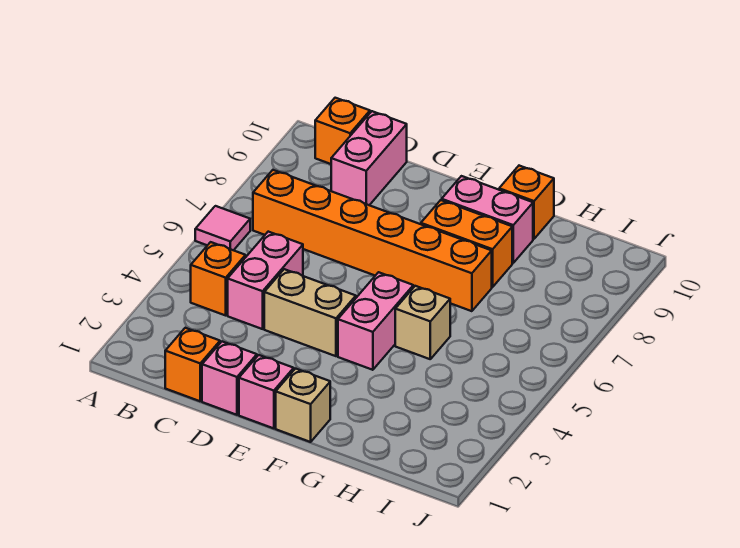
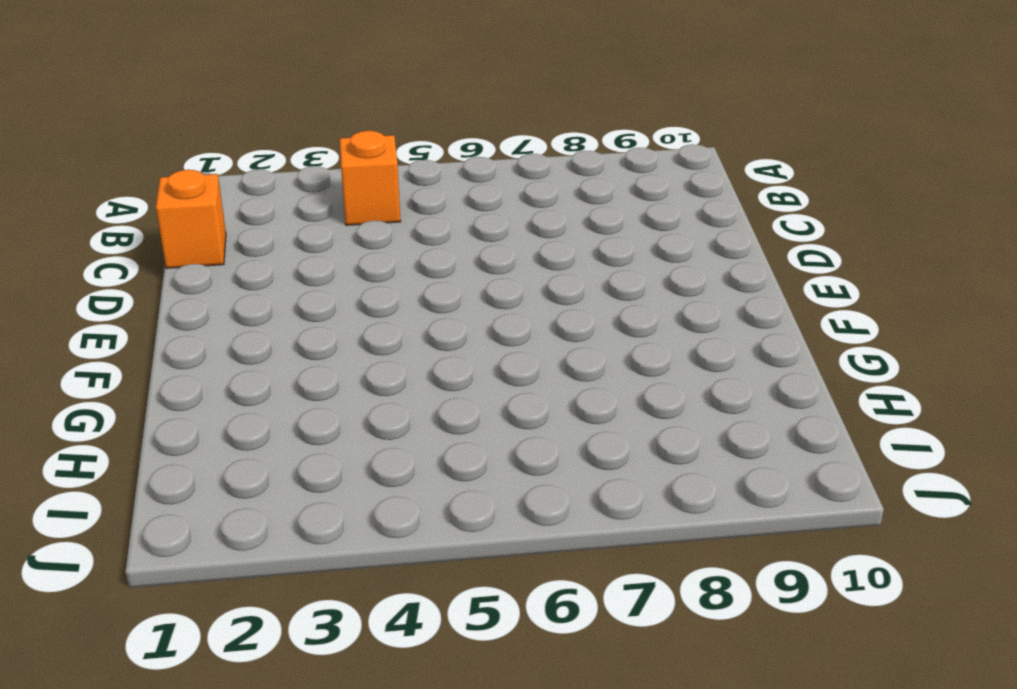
none -> pink tile A6 level 1
none -> orange brick B7:G7 level 1
none -> orange brick B10 level 1

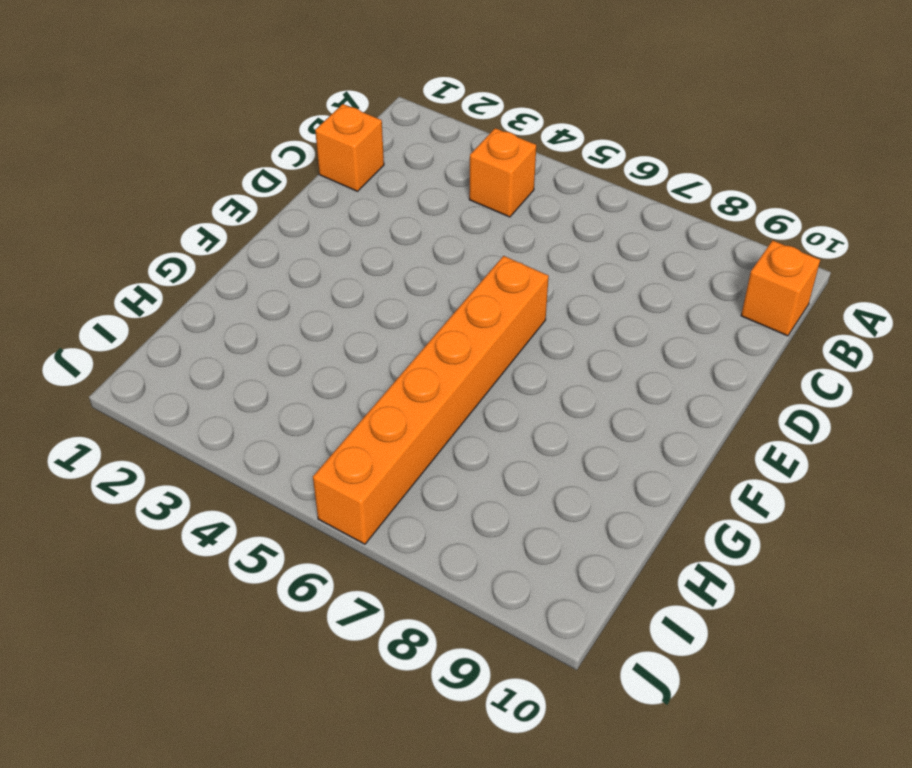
orange brick E6:J6 level 1 -> orange brick B7:G7 level 1
none -> pink tile A6 level 1
none -> pink brick C4:C5 level 1
none -> pink brick C9:C10 level 1

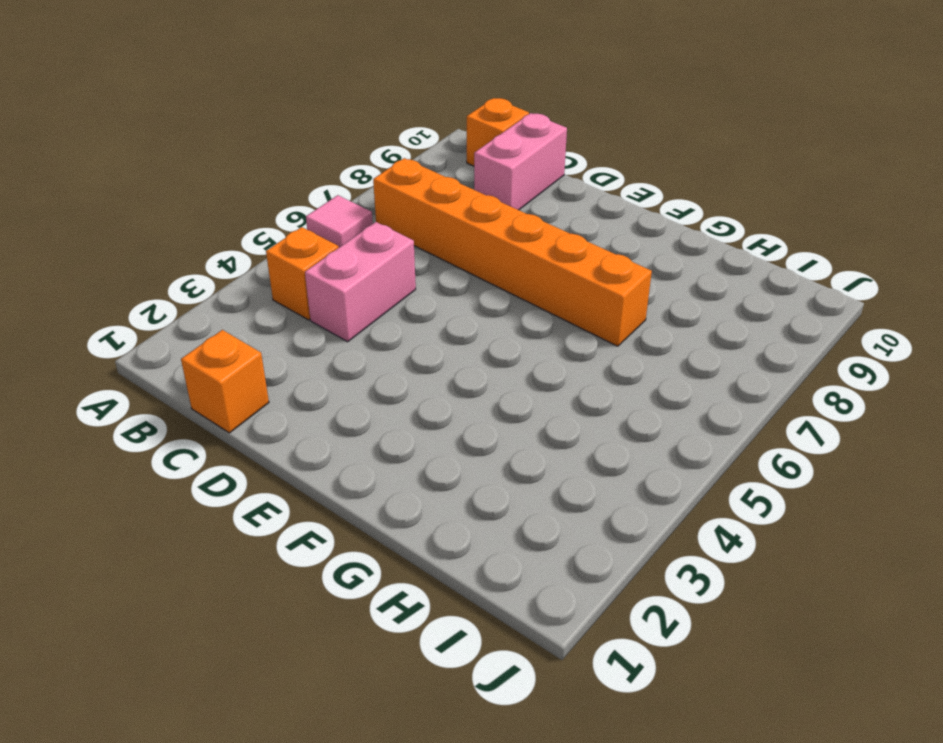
none -> pink brick D1 level 1
none -> tan brick D4:E4 level 1
none -> pink brick E1 level 1

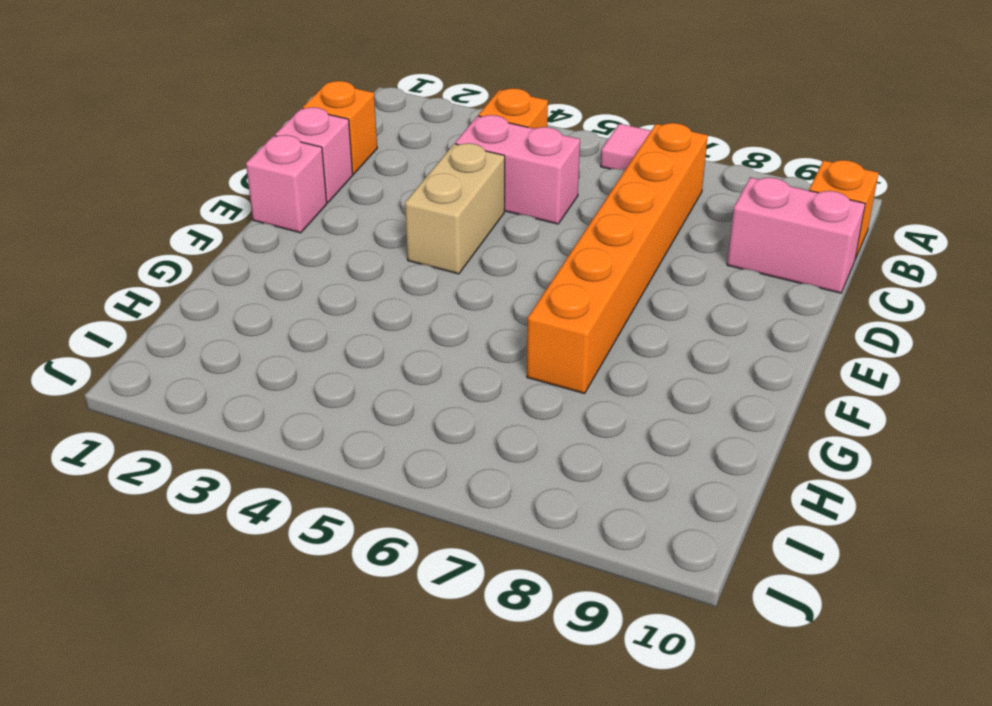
none -> tan brick F1 level 1
none -> pink brick F4:F5 level 1
none -> orange brick F8:G8 level 1

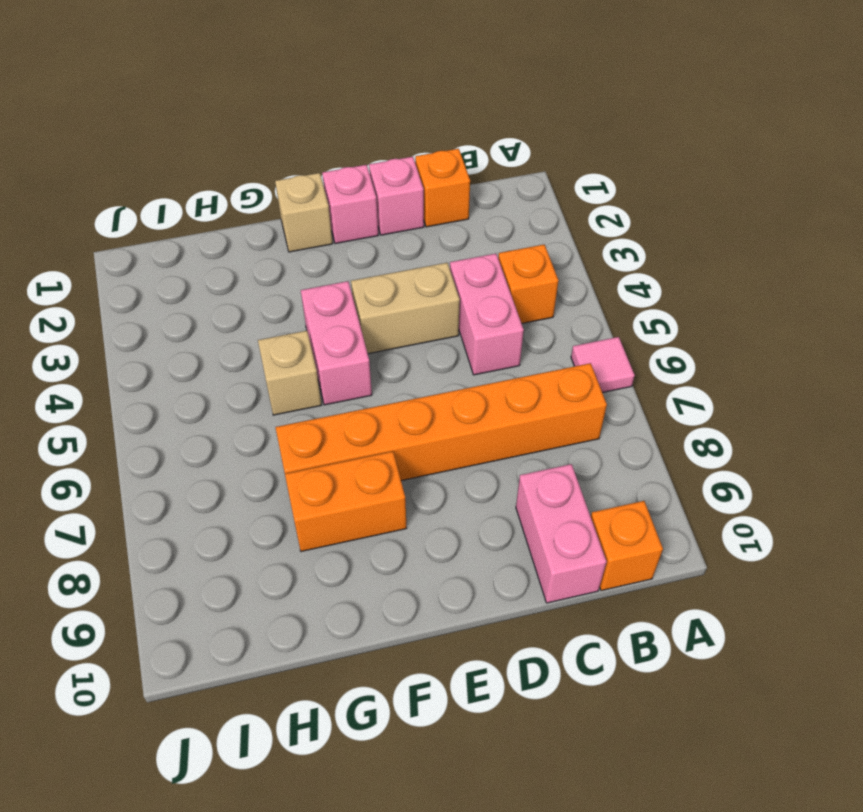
none -> pink brick F9:G9 level 1
none -> orange brick G10 level 1

